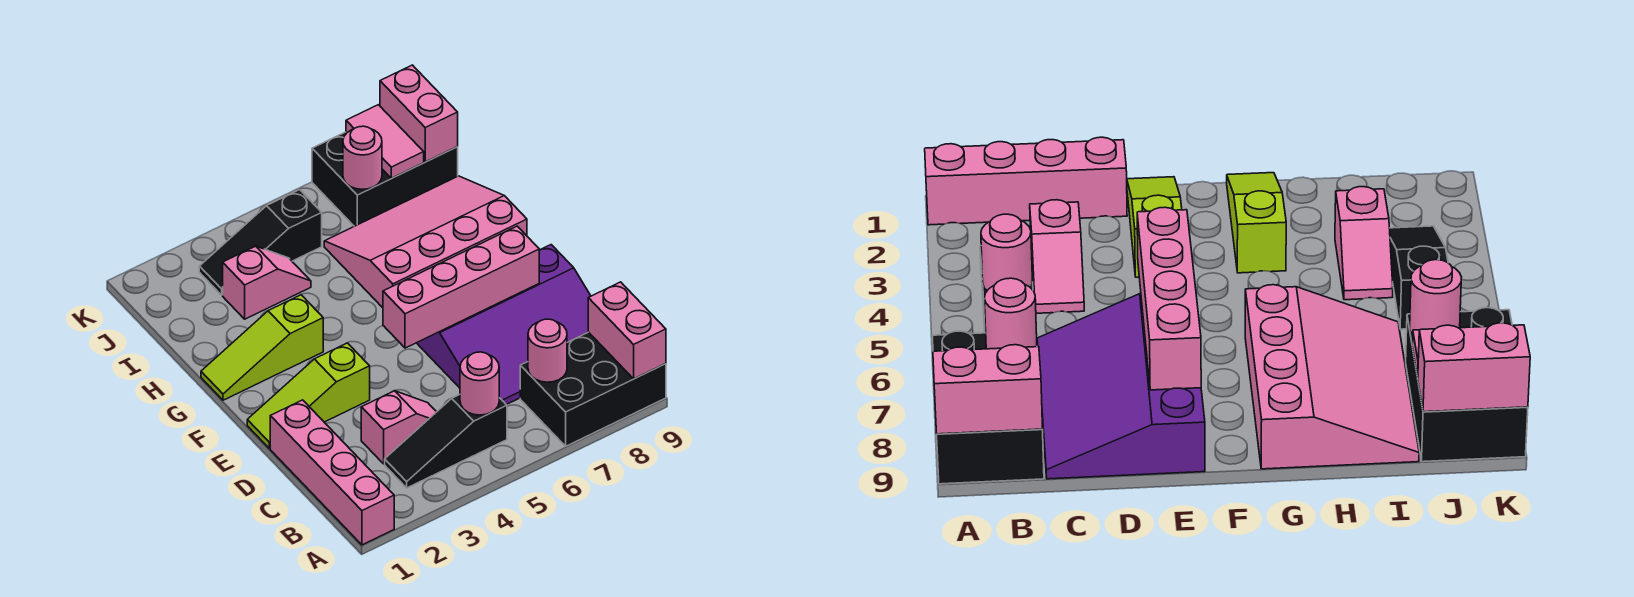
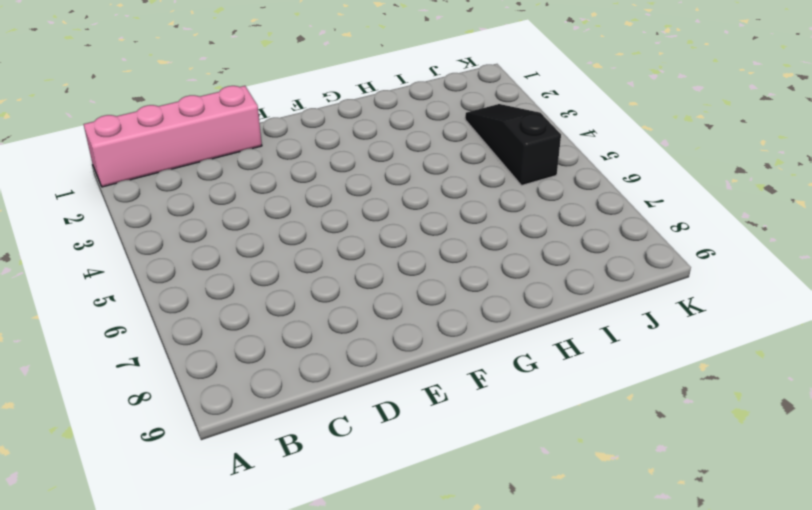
none -> black brick A7:B9 level 1
none -> black slope B3:B5 level 1 top 5
none -> pink slope C3:C4 level 1 top 3

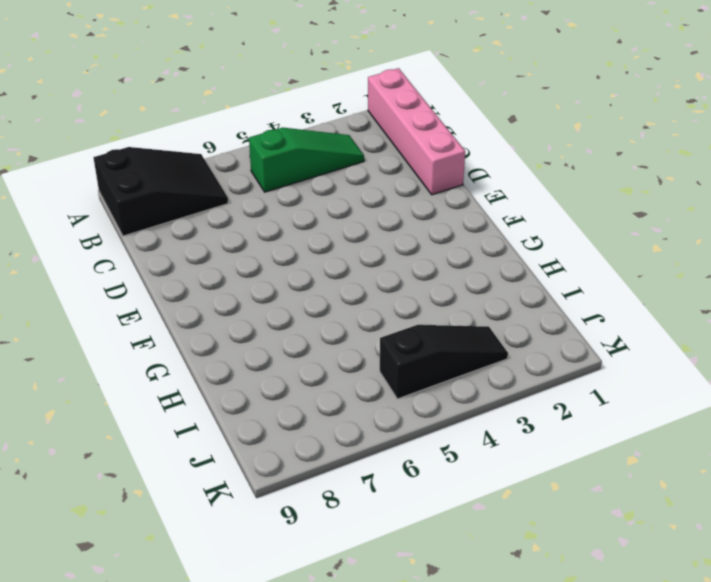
black slope A7:B9 level 1 top 9 -> black brick A7:B9 level 1
green slope B3:B5 level 1 top 5 -> black slope B3:B5 level 1 top 5
none -> pink slope C3:C4 level 1 top 3
none -> purple slope C6:E9 level 1 top E
none -> lime slope E1:E3 level 1 top 3

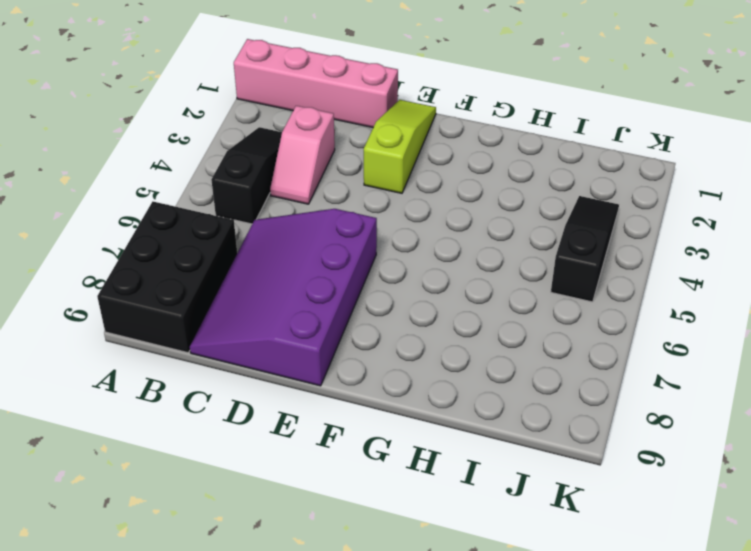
none -> lime slope G1:G3 level 1 top 3
none -> pink slope G6:I9 level 1 top G
none -> pink slope I3:I4 level 1 top 3

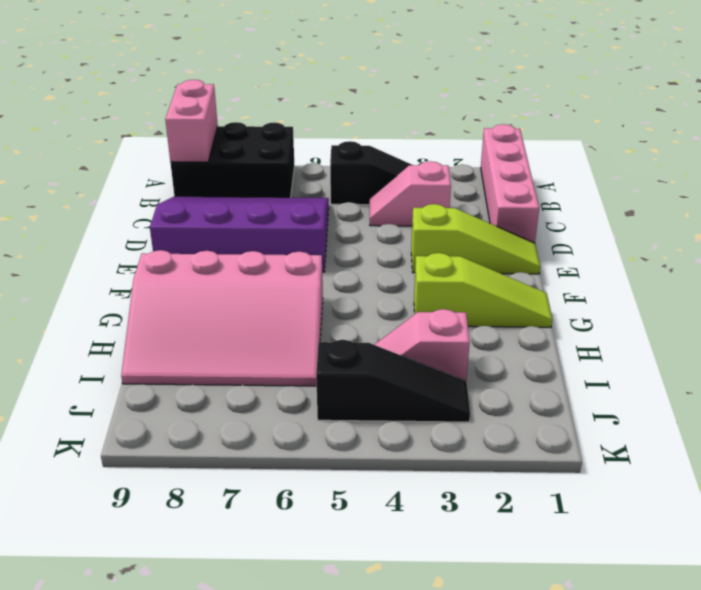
none -> black brick J7:K9 level 1
none -> pink round brick B5 level 2
none -> pink round brick B7 level 2

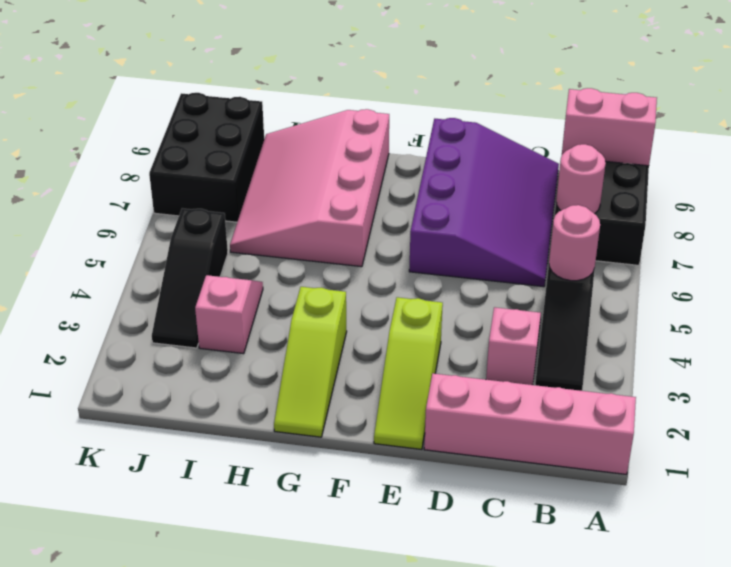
none -> pink brick E5:E8 level 2
none -> pink round brick J7 level 2
none -> pink tile J8:K8 level 2

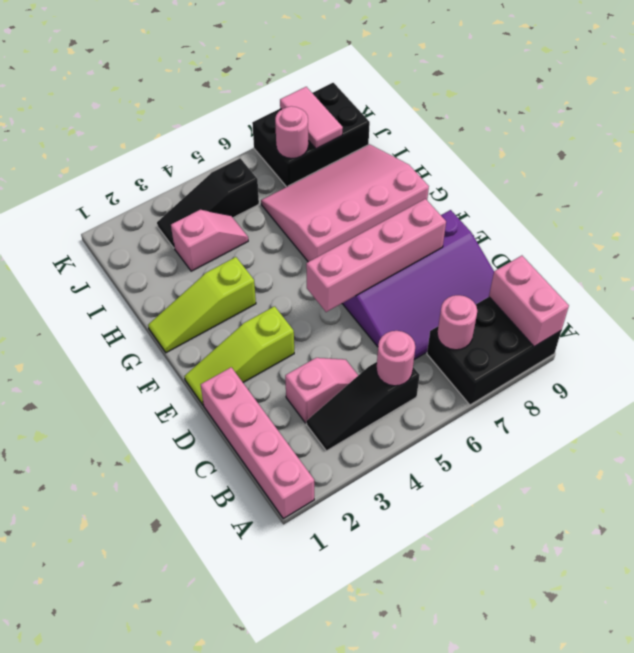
none -> pink brick J9:K9 level 2

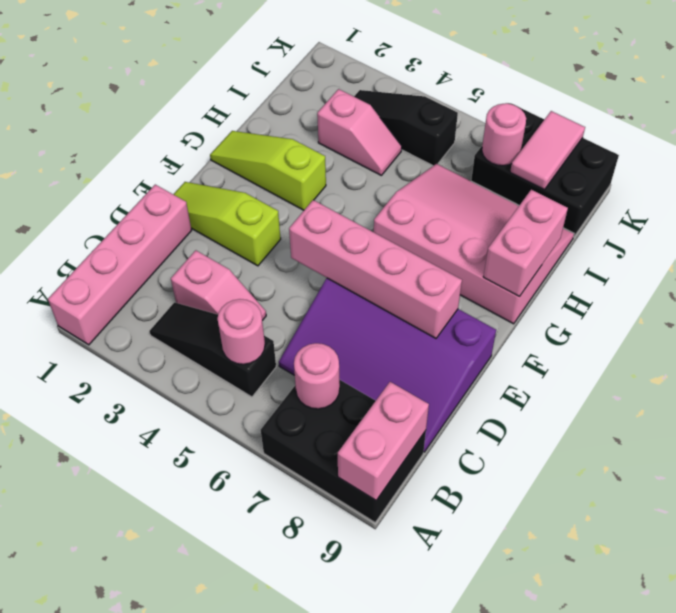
pink brick G9:H9 level 2 -> pink brick J9:K9 level 2

